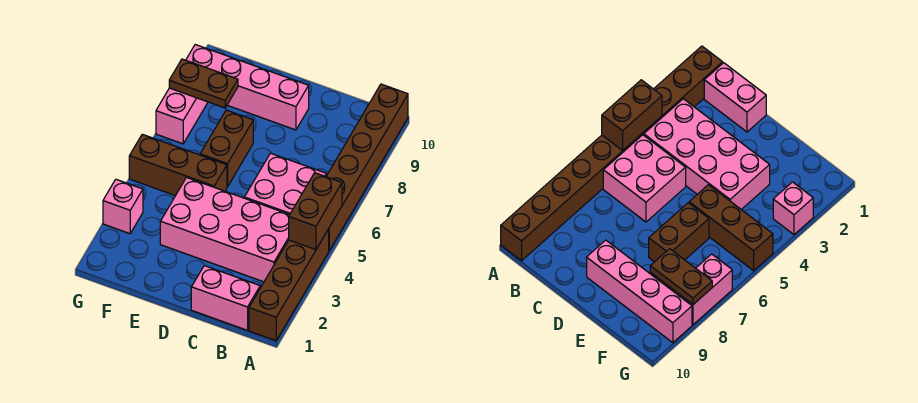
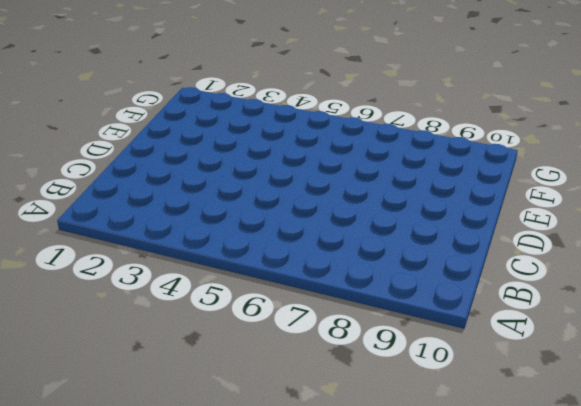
none -> brown brick A1:A4 level 1
none -> brown brick A5:A10 level 1
none -> pink brick B1:C1 level 1

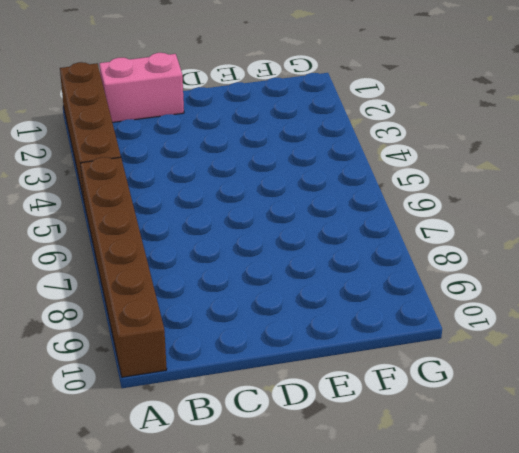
none -> pink brick B3:E4 level 1
none -> pink brick B5:C6 level 1
none -> pink brick D9:G9 level 1

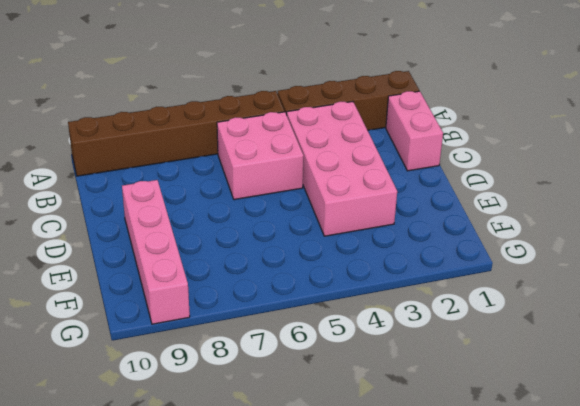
none -> brown brick E5:G5 level 1
none -> brown brick E6:E7 level 1
none -> pink brick G3 level 1

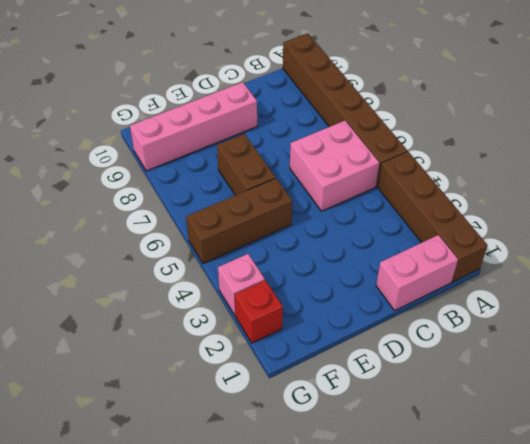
red brick G2 level 1 -> none
none -> pink brick B3:E4 level 1
none -> pink brick G7:G8 level 1
none -> brown brick A4:A5 level 2

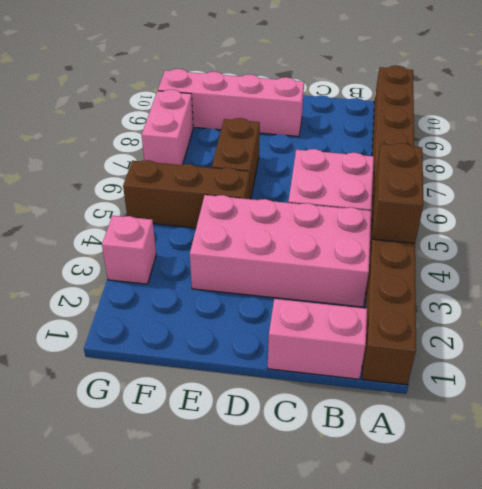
none -> brown plate F8:G8 level 2

